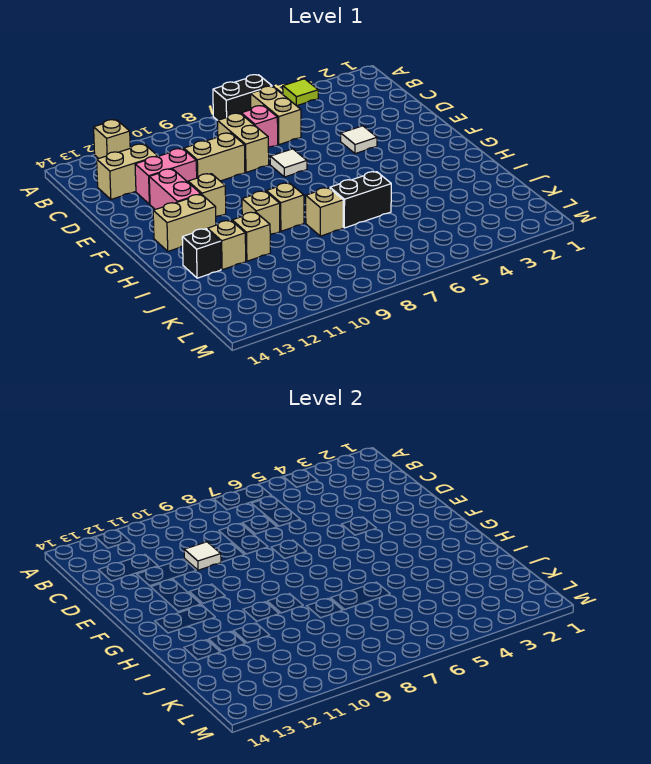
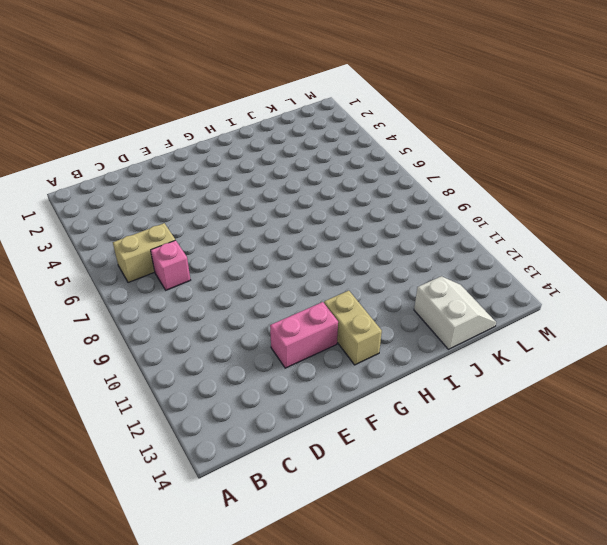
white slope J13:K14 level 1 top J -> none
none -> lime tile A4 level 1
none -> black brick A6:A7 level 1
none -> tan brick A12 level 1

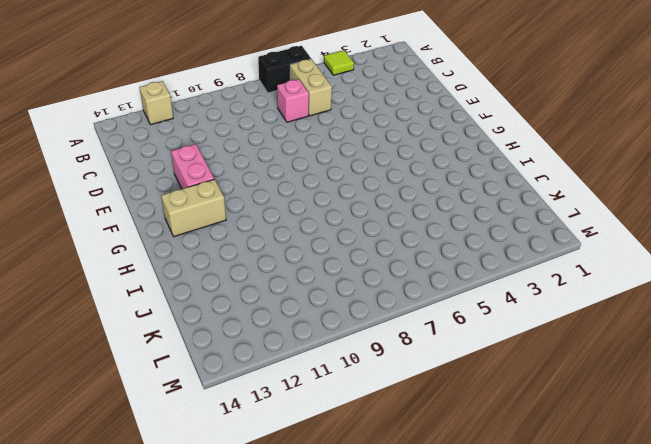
none -> tan brick C8:D8 level 1
none -> tan brick C12:C13 level 1
none -> tan brick D9:D10 level 1

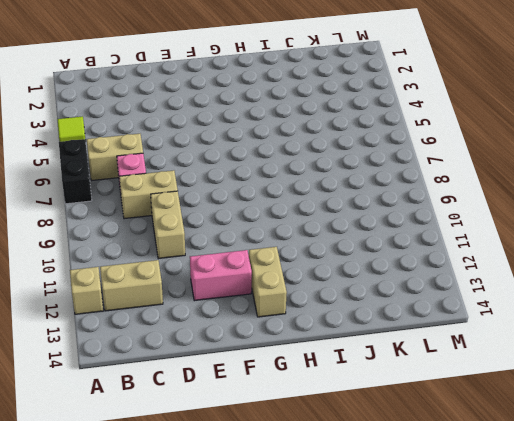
tan brick B12:C12 level 1 -> tan brick C12:C13 level 1
none -> pink brick D11:D12 level 1
none -> white tile E4 level 1
none -> white tile E7 level 1

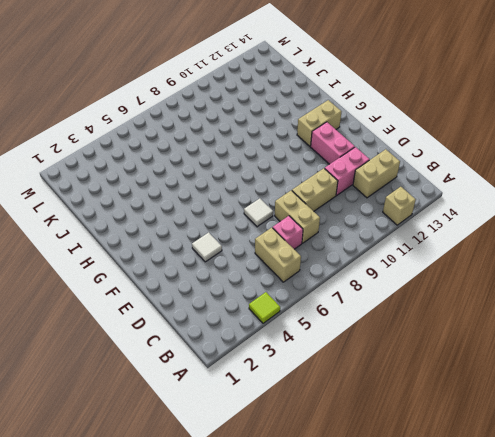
none -> black brick A6:A7 level 1
none -> tan brick F11 level 1
none -> tan brick H9 level 1

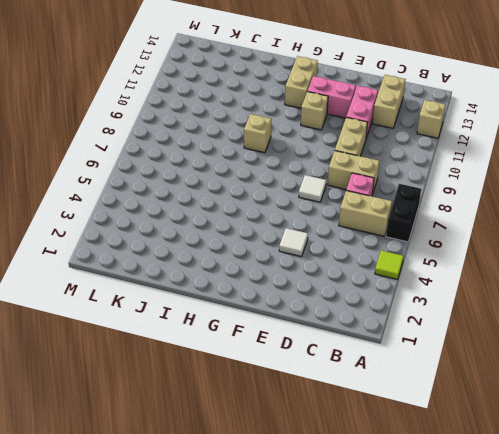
none -> tan brick H10 level 1
none -> black brick I6:I7 level 1
none -> tan brick I8 level 1

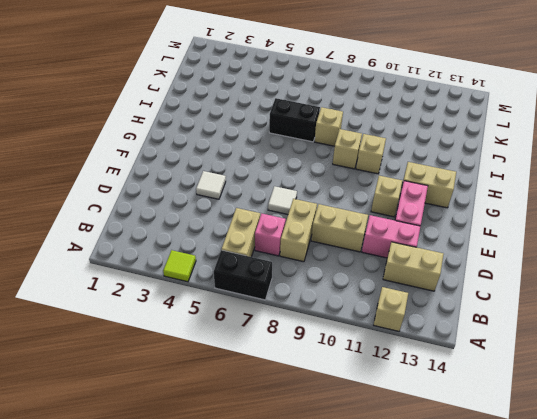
none -> tan brick I11 level 1
none -> tan brick I12 level 1
none -> black brick I13 level 1

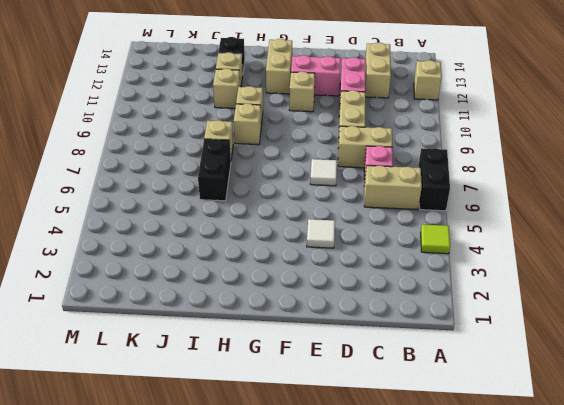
none -> white tile D10 level 2

